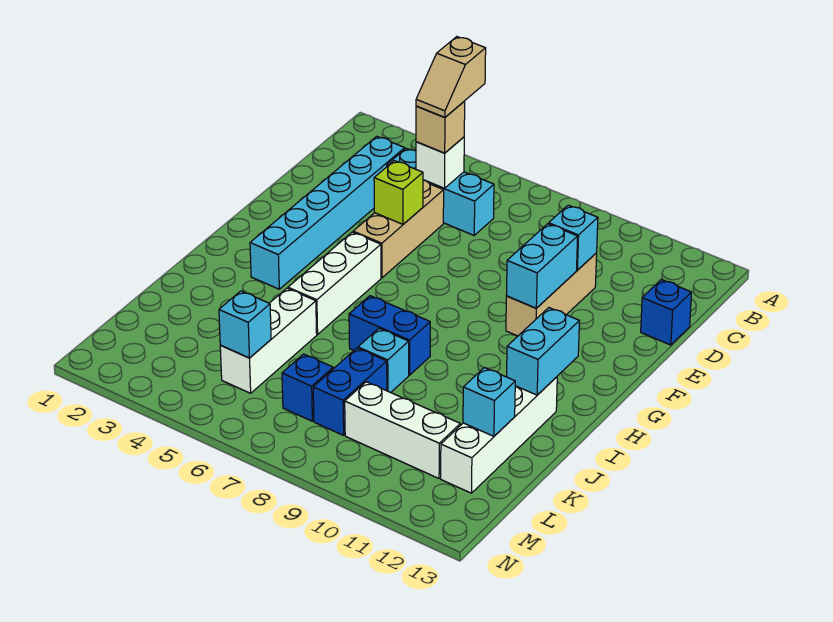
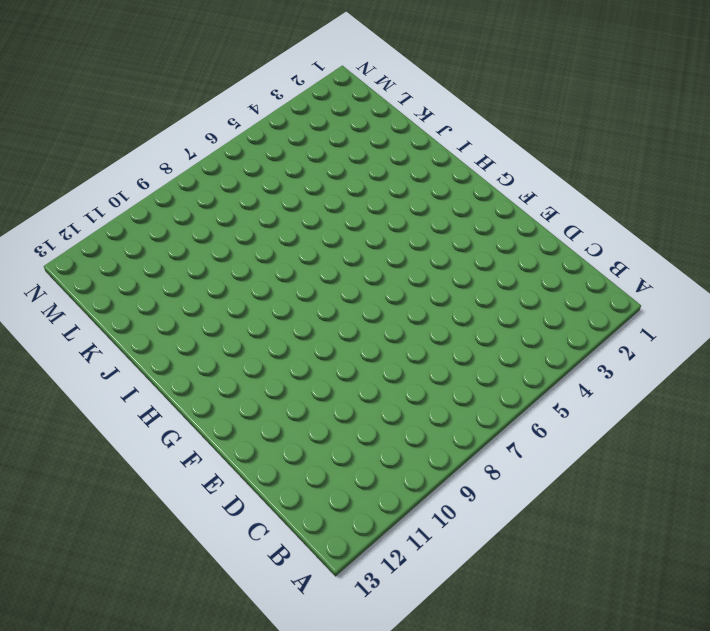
none -> cyan brick C3:H3 level 1
none -> cyan brick C4:C6 level 1
none -> tan brick D5:F5 level 1

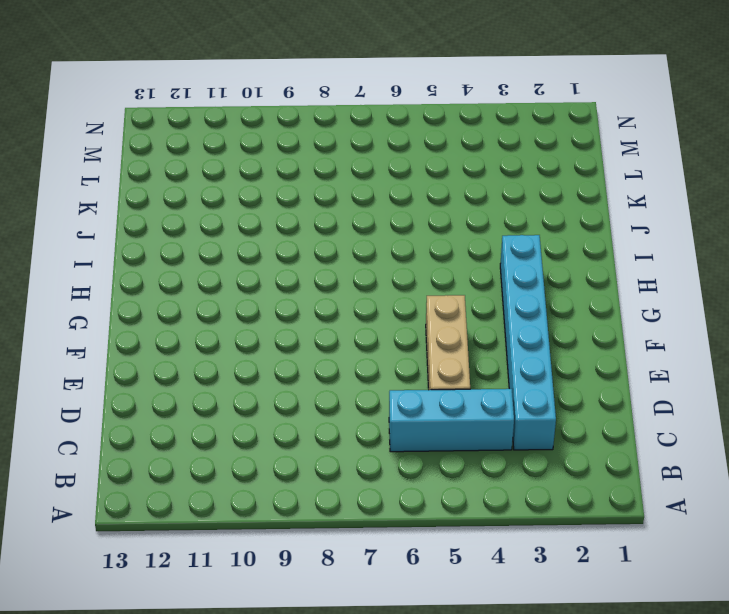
none -> tan brick D10:F10 level 1
none -> blue brick D13 level 1
none -> white brick G5:I5 level 1

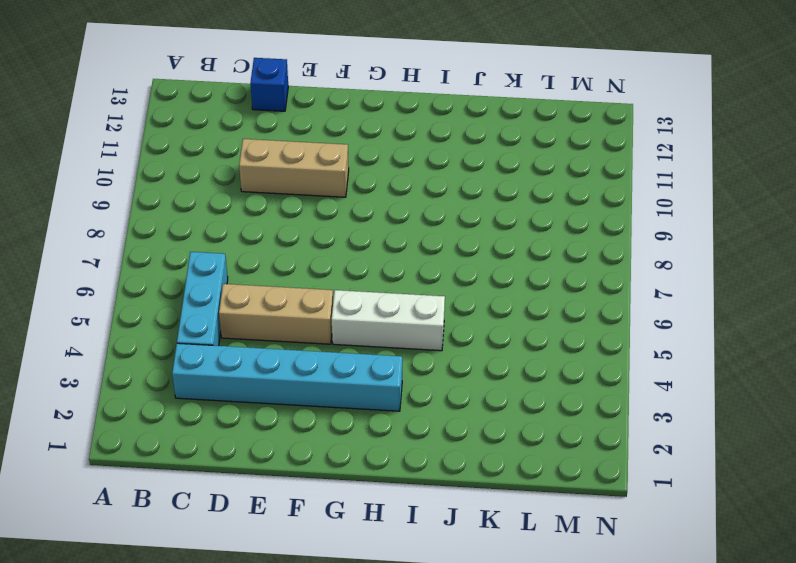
none -> blue brick I7:I8 level 1
none -> white brick I12:L12 level 1
none -> white brick J5:L5 level 1

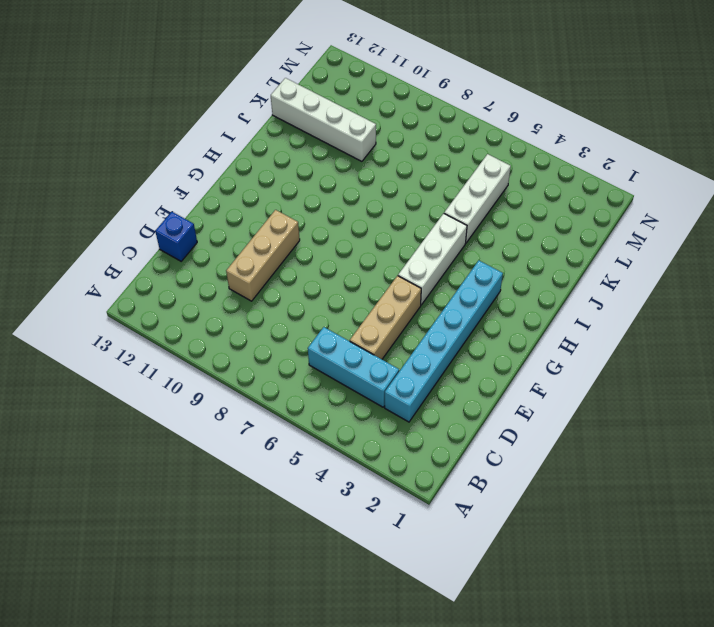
white brick K10:K13 level 1 -> white brick I12:L12 level 1
none -> blue brick I7:I8 level 1
none -> cyan brick J8 level 1
none -> blue brick K8:L8 level 1

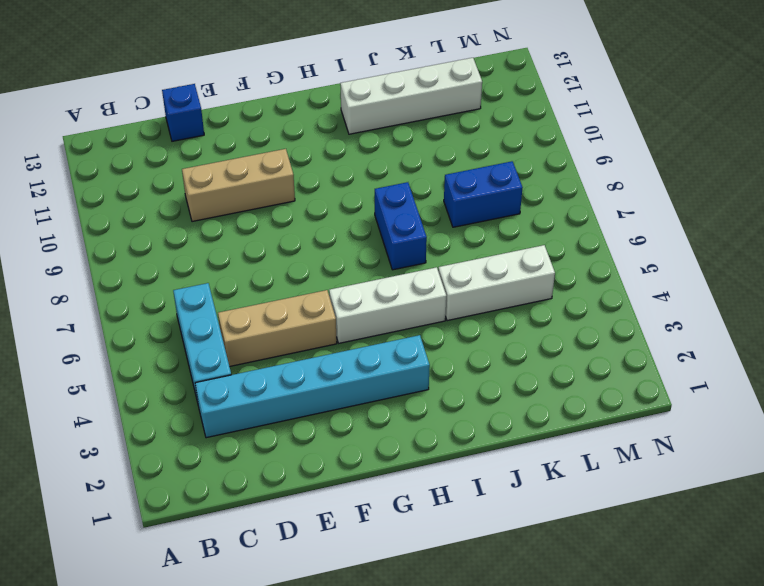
none -> cyan brick J8 level 1
none -> blue brick L7 level 1
none -> white brick L9:L11 level 1

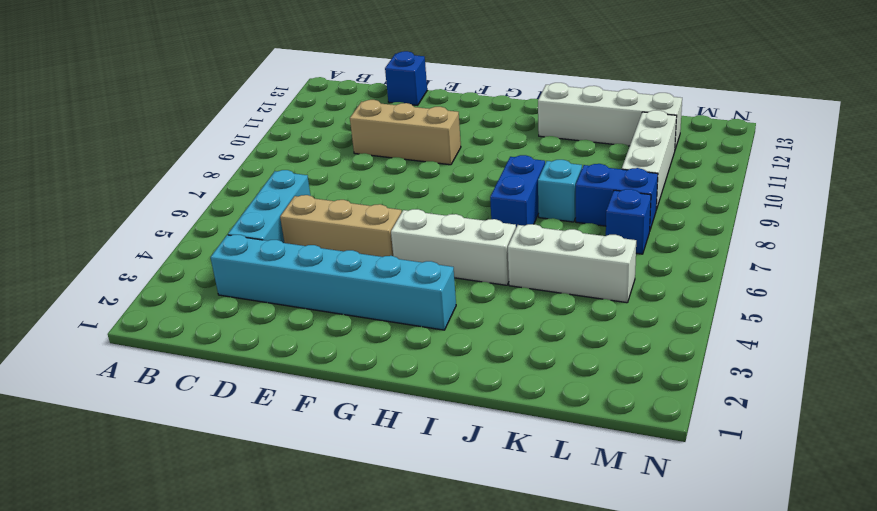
none -> white brick C5 level 2
none -> cyan brick D10 level 2
none -> lime brick E5 level 2

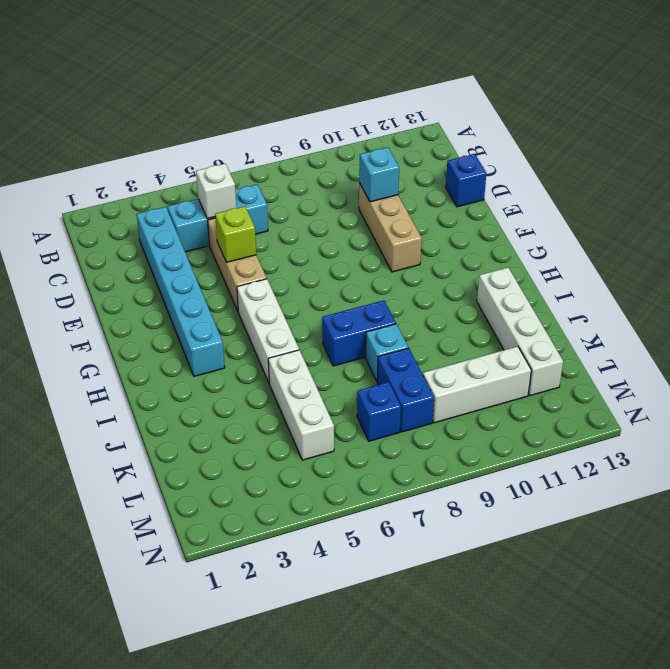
none -> cyan brick E10:F10 level 2
none -> cyan brick H12:I12 level 2
none -> cyan brick K12 level 2

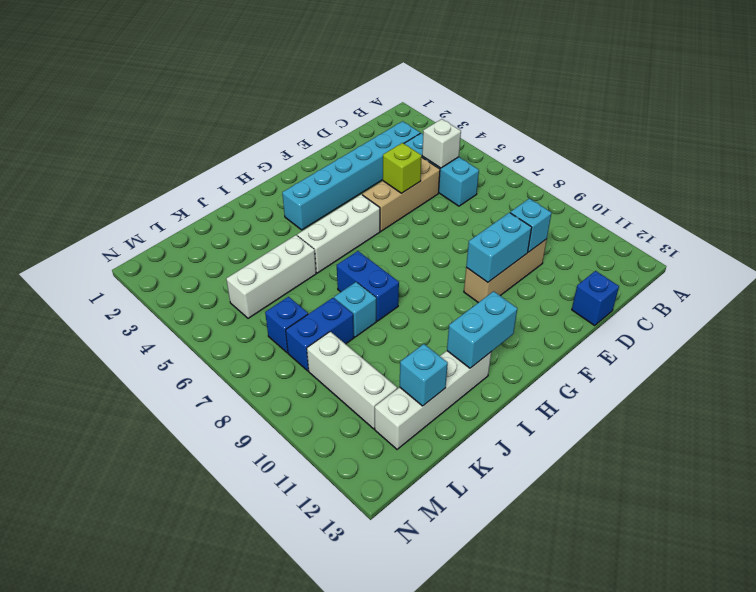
none -> cyan brick L5 level 2
none -> tan brick C5 level 3
none -> tan slope B5:C5 level 4 top B

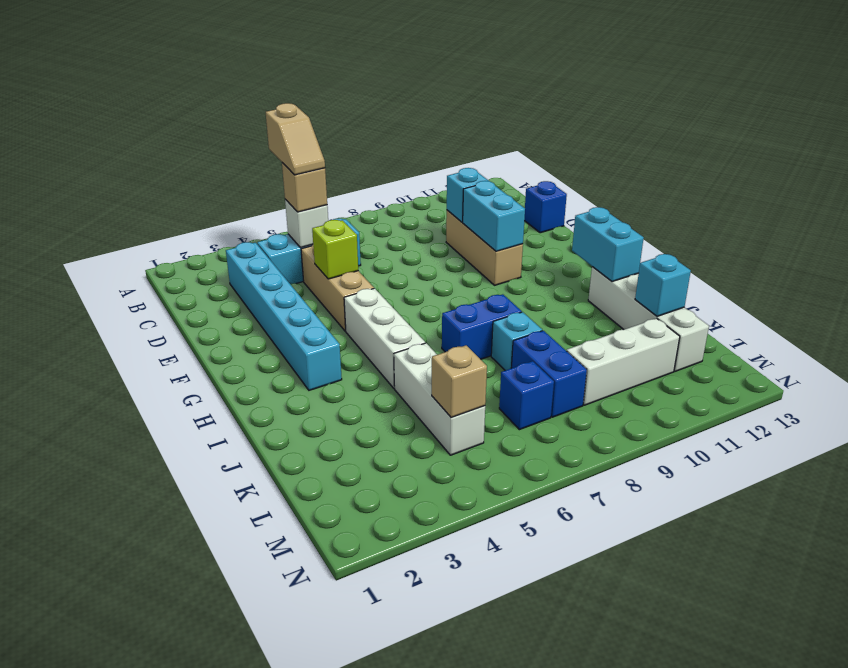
tan brick L5 level 2 -> cyan brick L5 level 2

